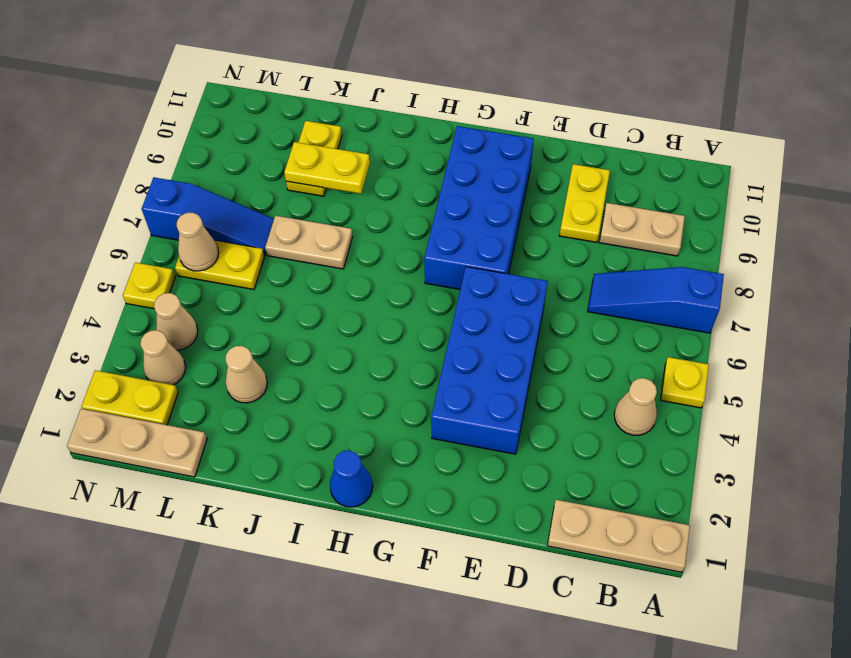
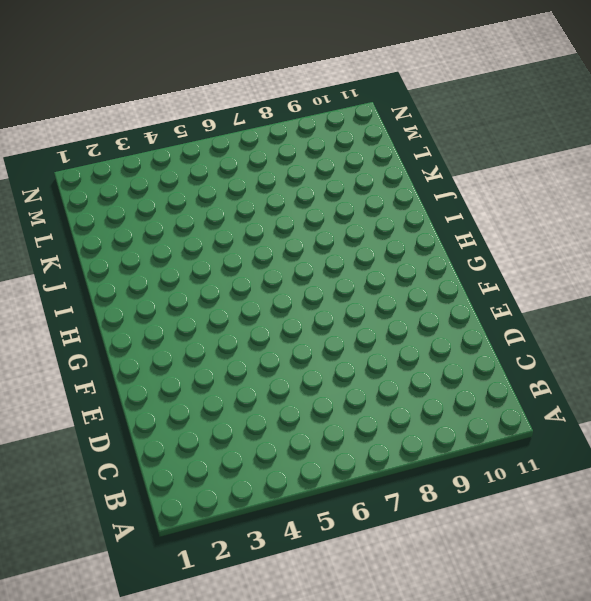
none -> tan plate A1:C1 level 1
none -> yellow plate A5 level 1
none -> blue slope A7:C7 level 1 top A

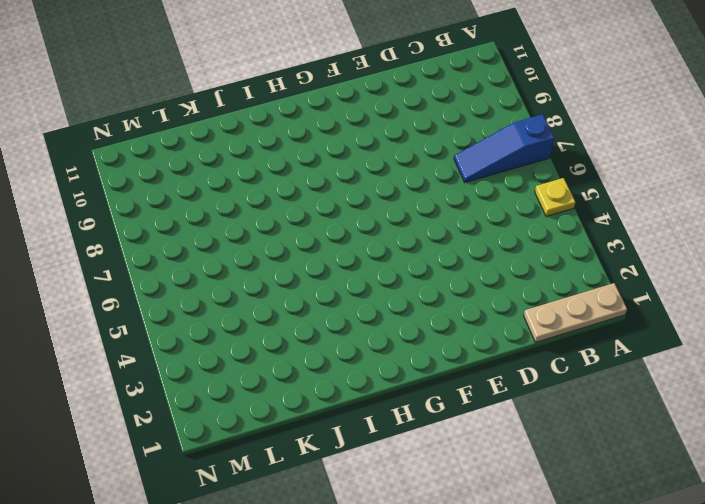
none -> tan cone B4 level 1
none -> tan plate B9:C9 level 1
none -> yellow plate D9:D10 level 1

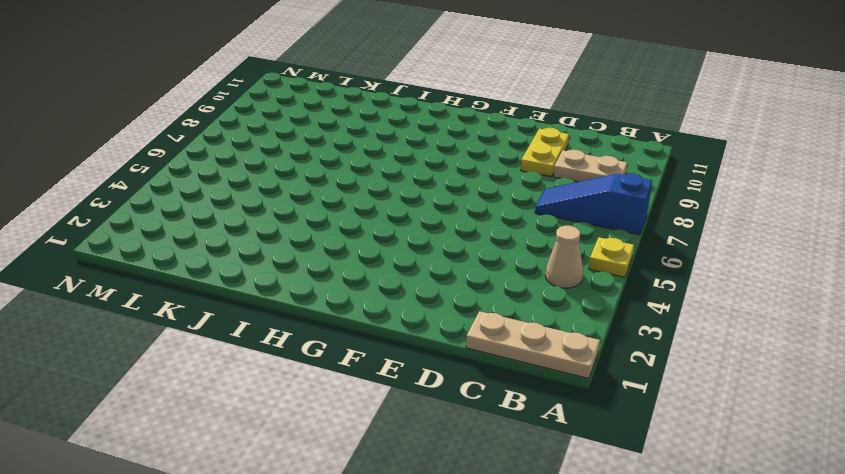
none -> blue brick E3:F6 level 1
none -> blue brick F7:G10 level 1
none -> blue cone H1 level 1

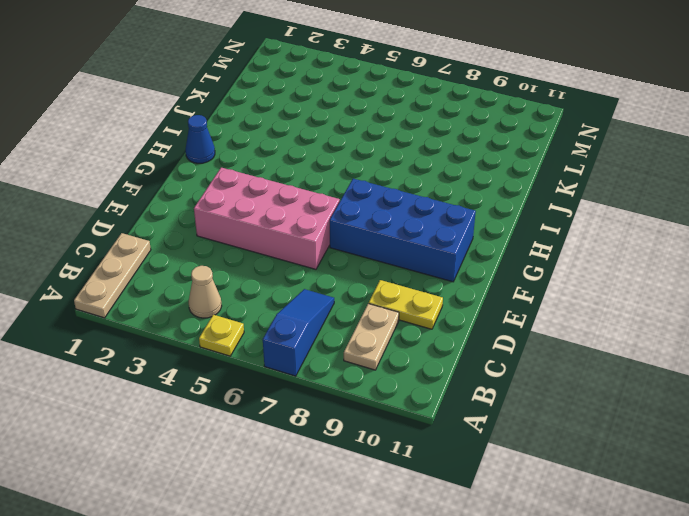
pink brick E3:F6 level 1 -> blue brick E3:F6 level 1
none -> tan plate J7:K7 level 1
none -> tan cone K3 level 1
none -> yellow plate K9:K10 level 1

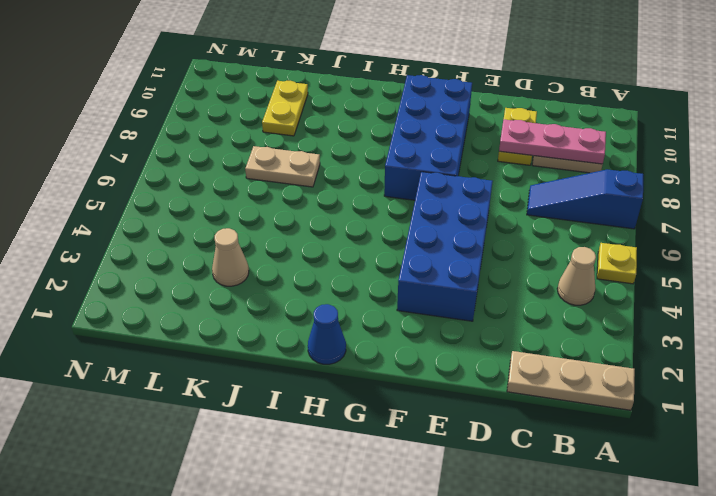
pink plate B9:D9 level 2 -> none
none -> tan plate L1:N1 level 1
none -> yellow plate L6:M6 level 1
none -> blue slope L7:N7 level 1 top N

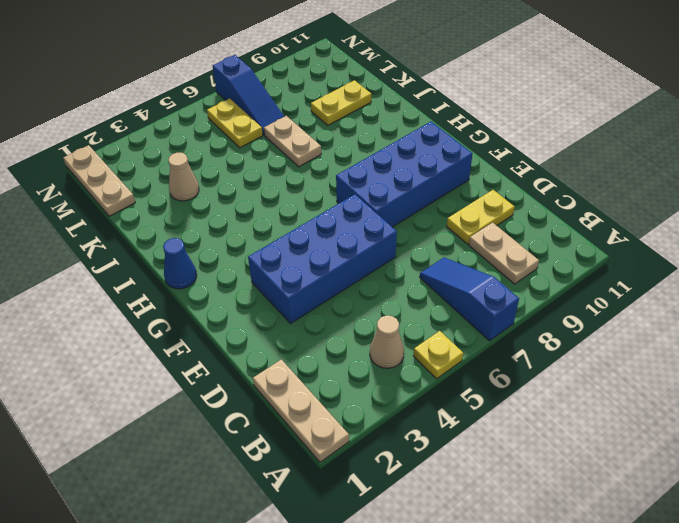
none -> yellow plate M2:N2 level 1
none -> tan cone M3 level 1
none -> tan cone M4 level 1

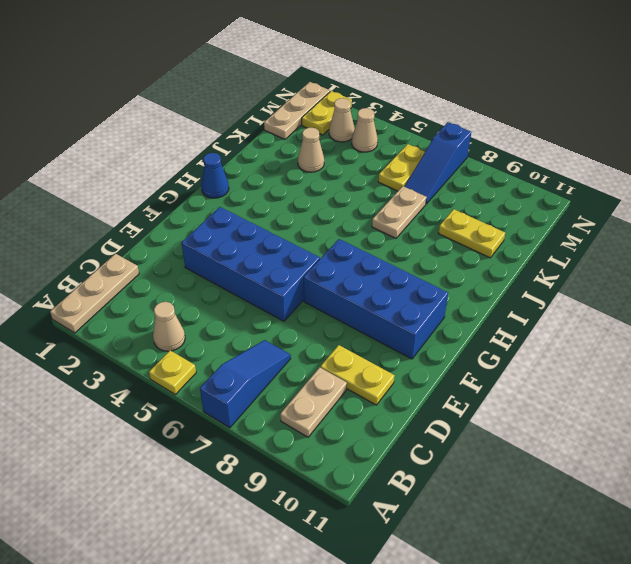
none -> yellow plate N5 level 1
none -> yellow plate J9:K9 level 2
none -> tan cone M6 level 2

